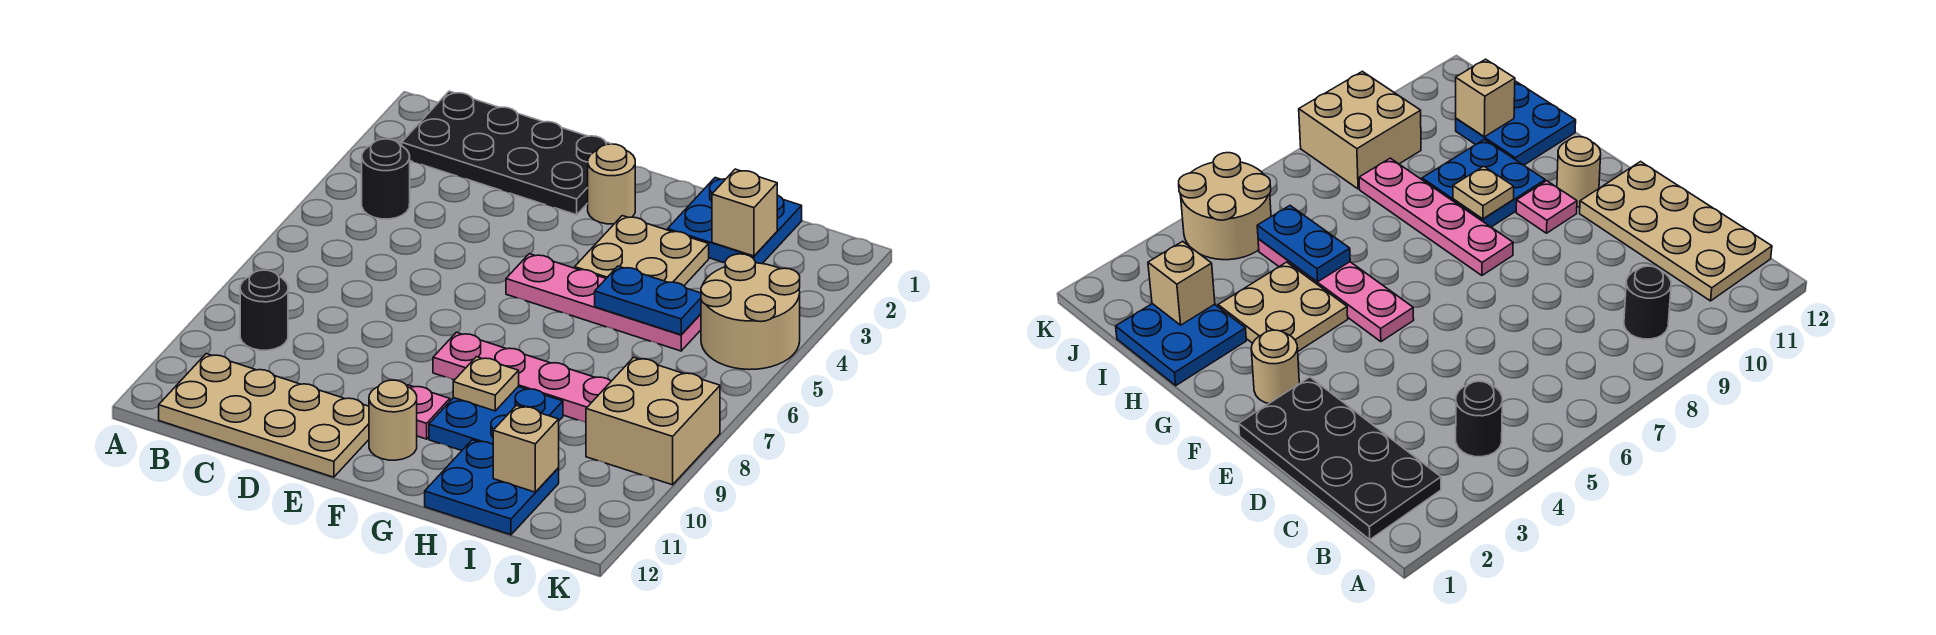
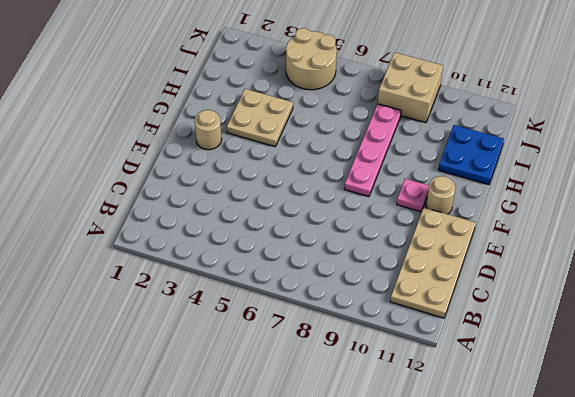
none -> black plate B1:E2 level 1
none -> black round brick B4 level 1
none -> black round brick B9 level 1

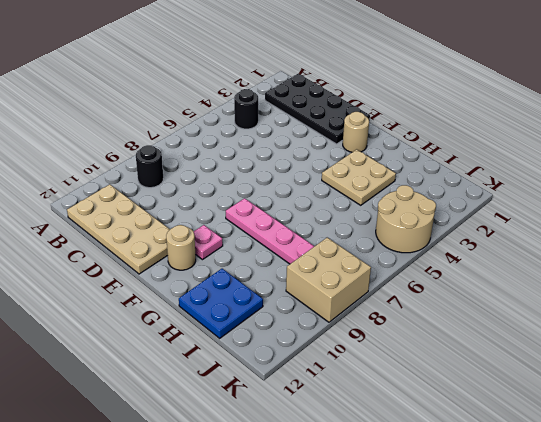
none -> pink plate F5:I5 level 1
none -> blue plate G9:H10 level 1
none -> blue plate H1:I2 level 1

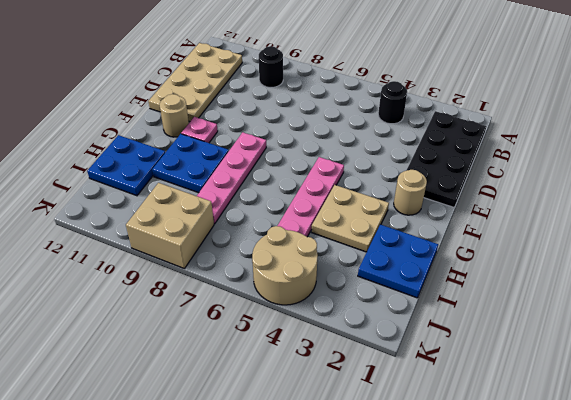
none -> tan plate G9 level 2
none -> blue plate H5:I5 level 2
none -> tan brick I2 level 2

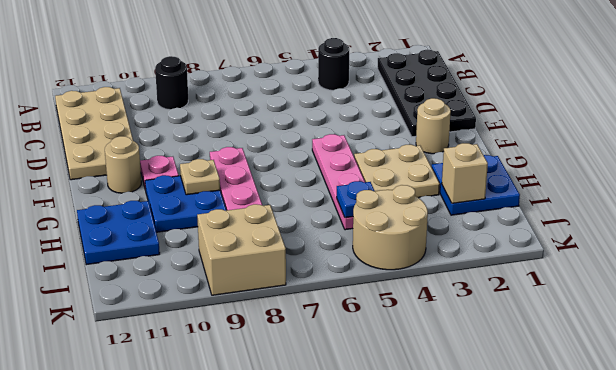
blue plate I5 level 2 -> blue plate H5:I5 level 2
none -> tan brick I11 level 2

